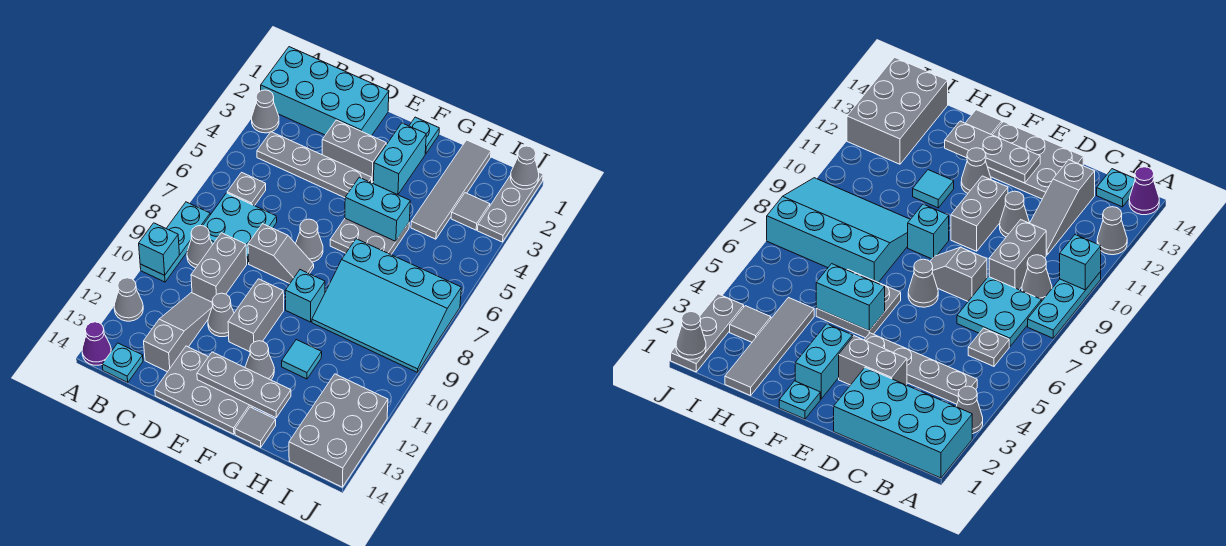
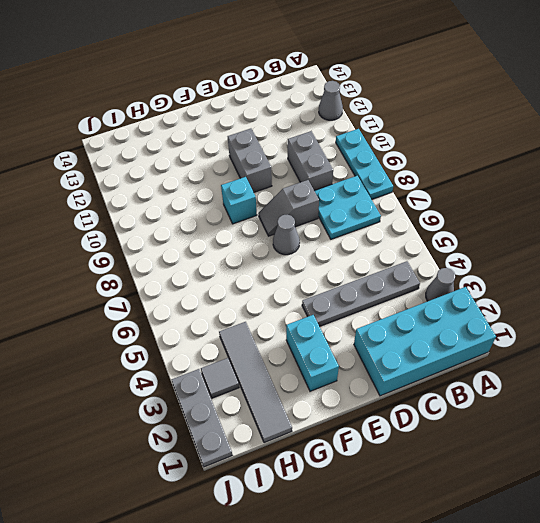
none -> purple cone A14 level 1
none -> grey plate B6 level 1
none -> grey cone B9 level 1
none -> cyan plate B14 level 1

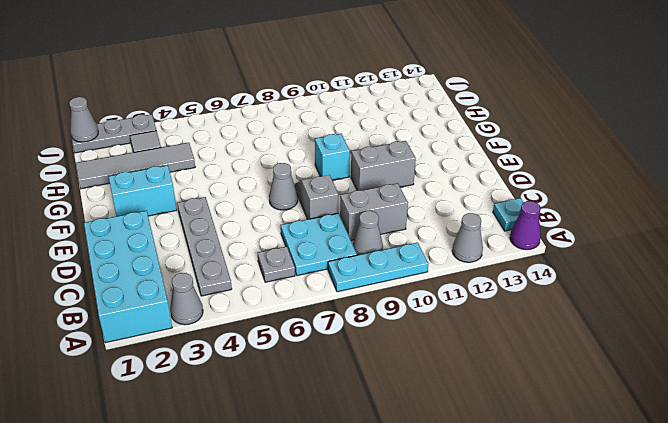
none -> grey slope C11:C13 level 1 top 13
none -> grey brick D3:E3 level 1
none -> grey cone D11 level 1
none -> grey plate D13:F14 level 1

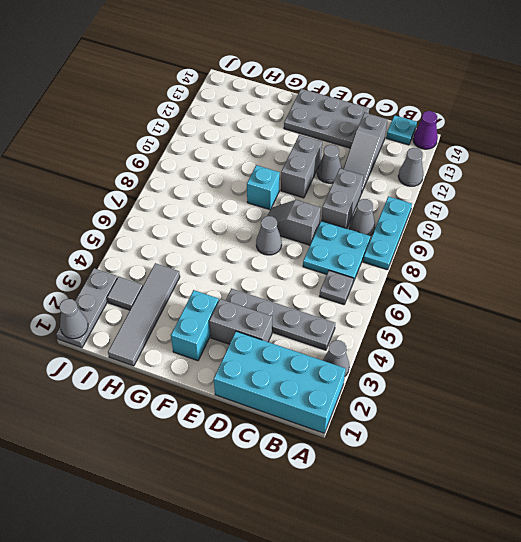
none -> cyan plate F1 level 1
none -> grey plate F5:G6 level 1
none -> grey cone F12 level 1
none -> cyan slope G7:J9 level 1 top 7

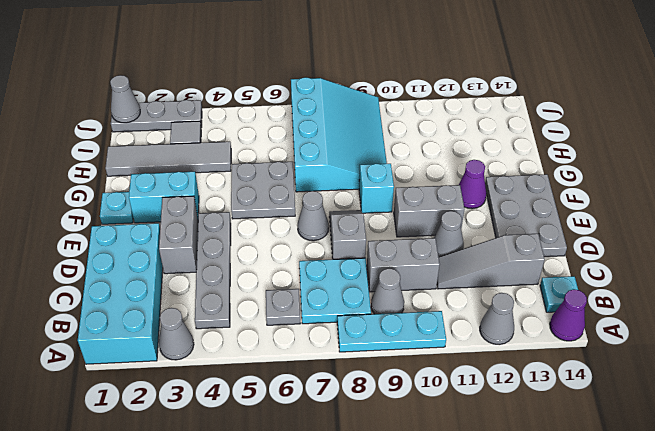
purple cone F12 level 1 -> grey cone F12 level 1
none -> cyan tile G11 level 1
none -> grey tile G14 level 1
none -> grey brick I12:J14 level 1
none -> cyan brick A10 level 2

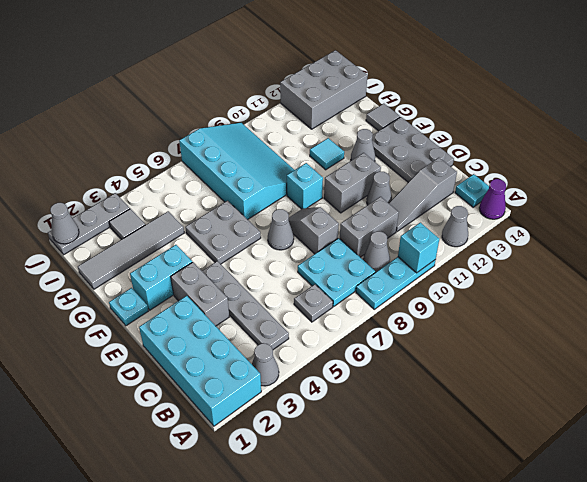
none -> grey plate E13:G13 level 2
none -> cyan brick F5:G5 level 2

